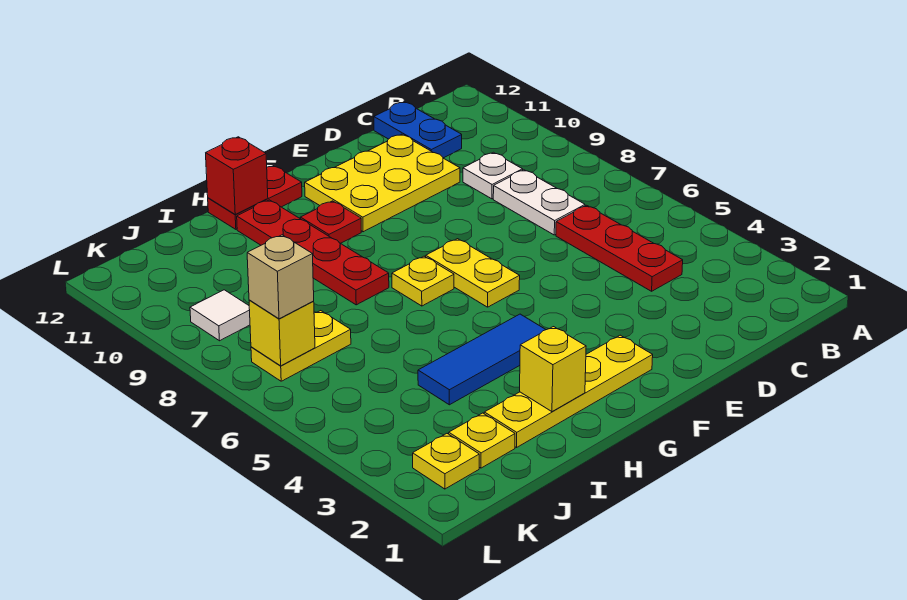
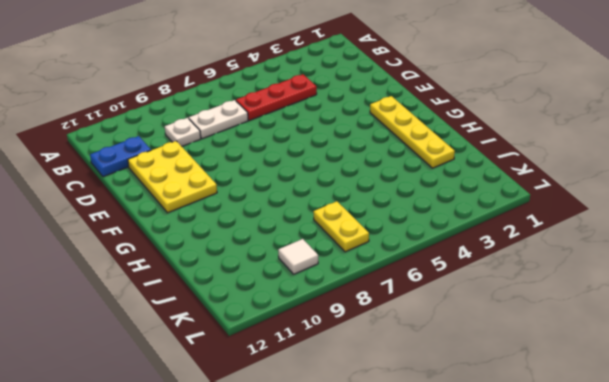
none -> yellow plate F6:F7 level 1
none -> blue tile G4:I4 level 1
none -> yellow plate G7 level 1

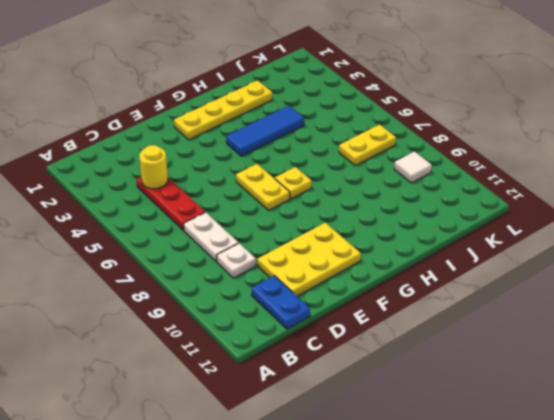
yellow round brick C4 level 2 -> none
none -> red plate G10 level 1
none -> red plate G12:H12 level 1
none -> red plate H8:H11 level 1

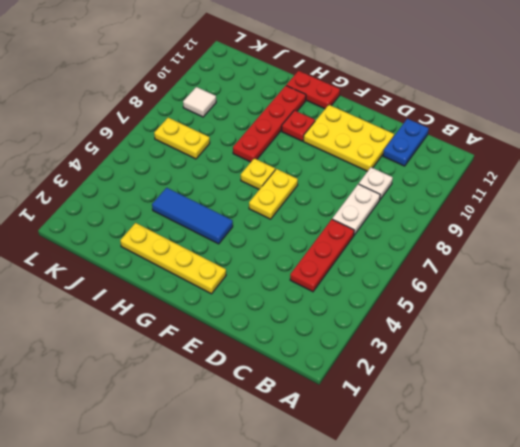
none -> yellow plate J2 level 1
none -> yellow plate K2 level 1
none -> yellow brick H2 level 2

